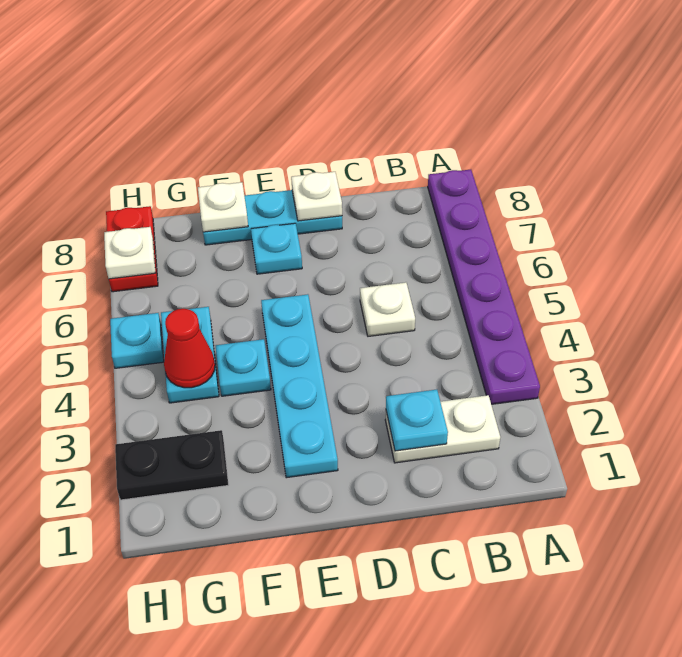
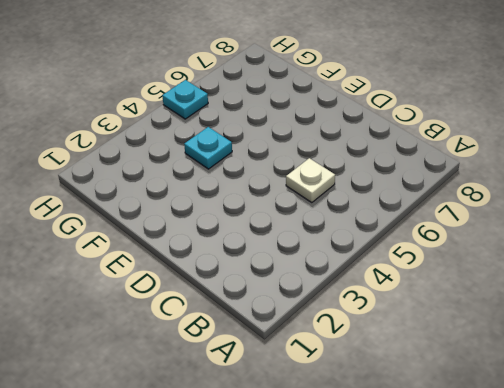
none -> purple plate A3:A8 level 1
none -> white plate B2:C2 level 1
none -> cyan plate D8:F8 level 1

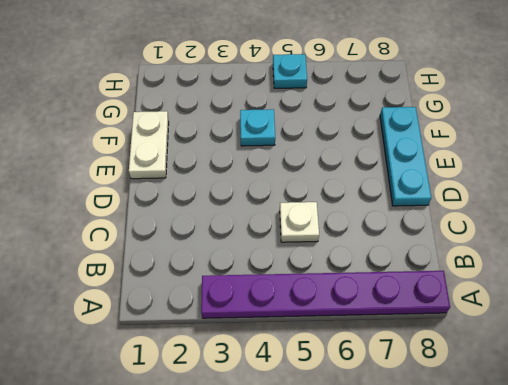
white plate E1:F1 level 1 -> white plate B2:C2 level 1
none -> cyan plate E2:E5 level 1
none -> cyan plate E7 level 1
none -> black plate G2:H2 level 1

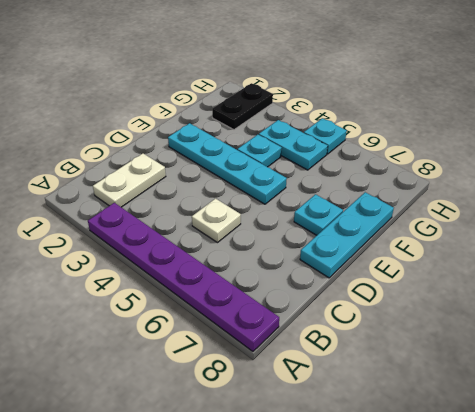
none -> red plate H7:H8 level 1
none -> cyan plate C2 level 2
none -> white plate D8 level 2

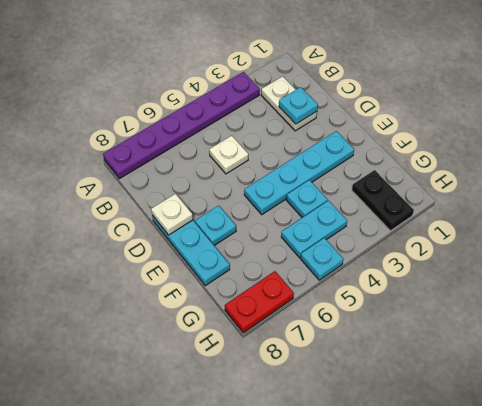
none -> white plate F8 level 2
none -> red cone G4 level 2
none -> white plate H7 level 2

